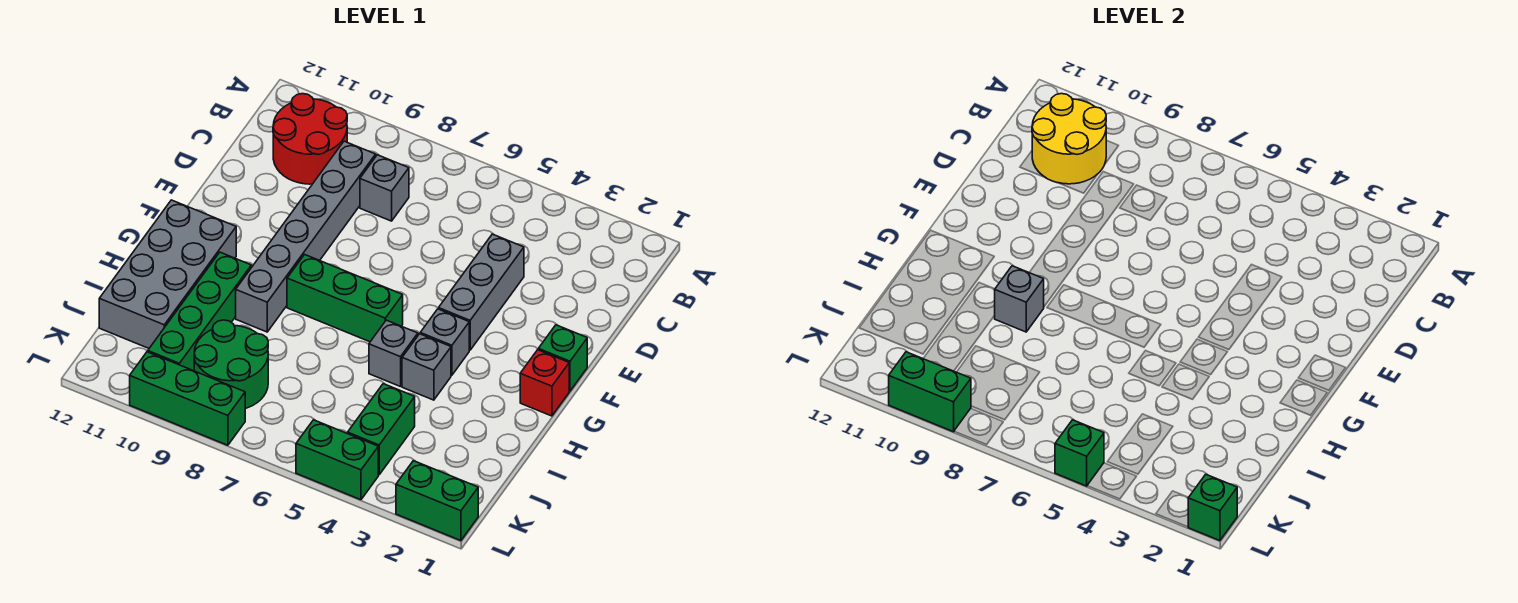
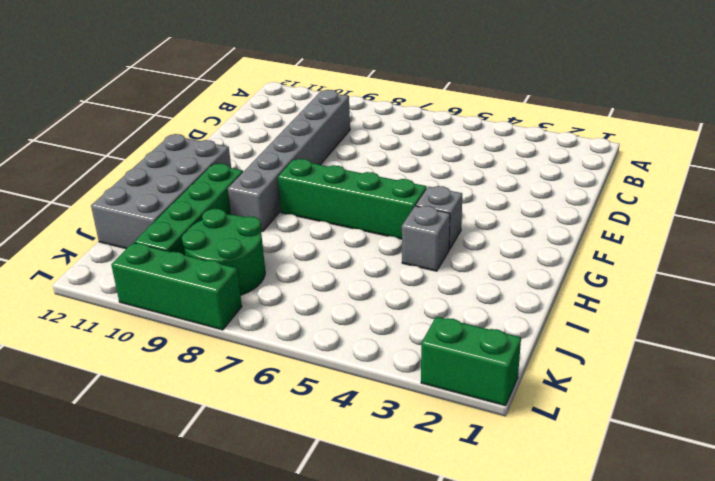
green brick G5:G8 level 1 -> green brick G6:G8 level 1
none -> red round brick B10:C11 level 1
none -> grey brick C8 level 1
none -> grey brick D4:F4 level 1

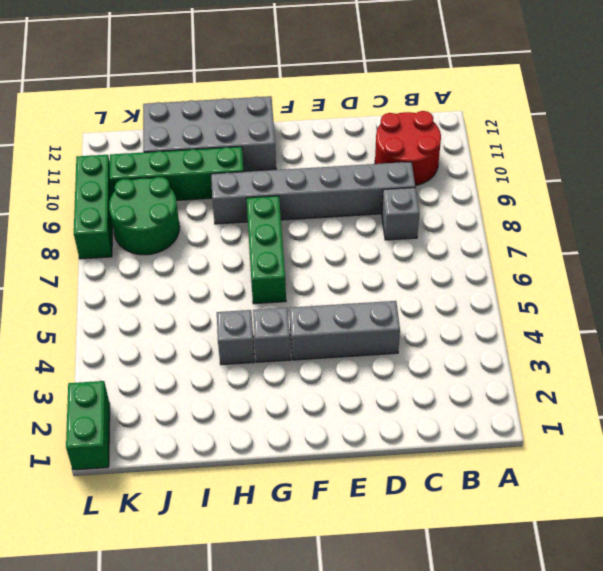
none -> green brick F1 level 1
none -> red brick G1 level 1
none -> grey brick H5 level 1

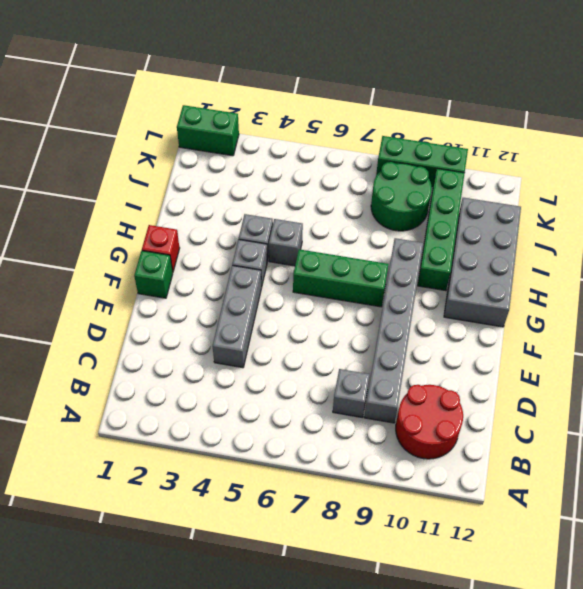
none -> green brick J4:K4 level 1
none -> green brick L4:L5 level 1
none -> yellow round brick B10:C11 level 2

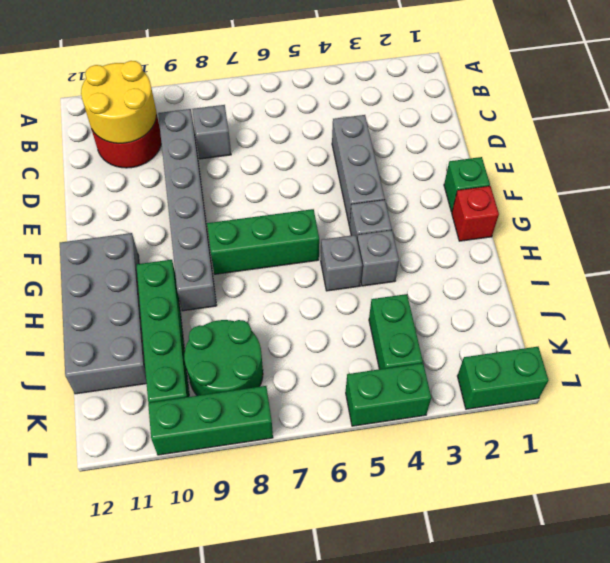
none -> grey brick H9 level 2
none -> green brick L1 level 2
none -> green brick L5 level 2

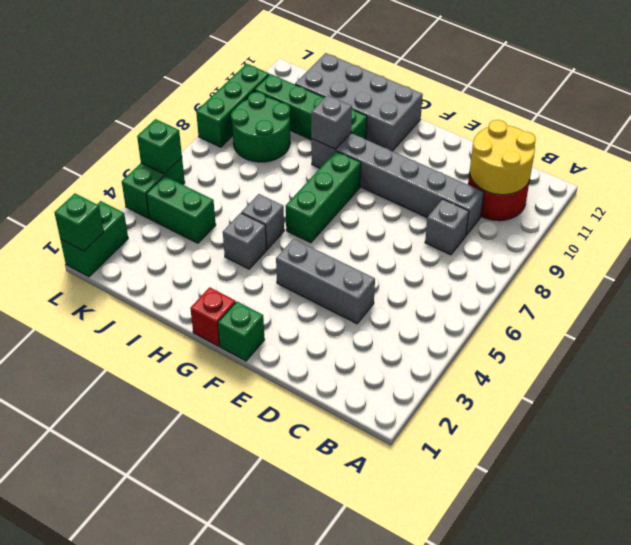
none -> grey brick G4 level 1
none -> green brick L9:L10 level 2

